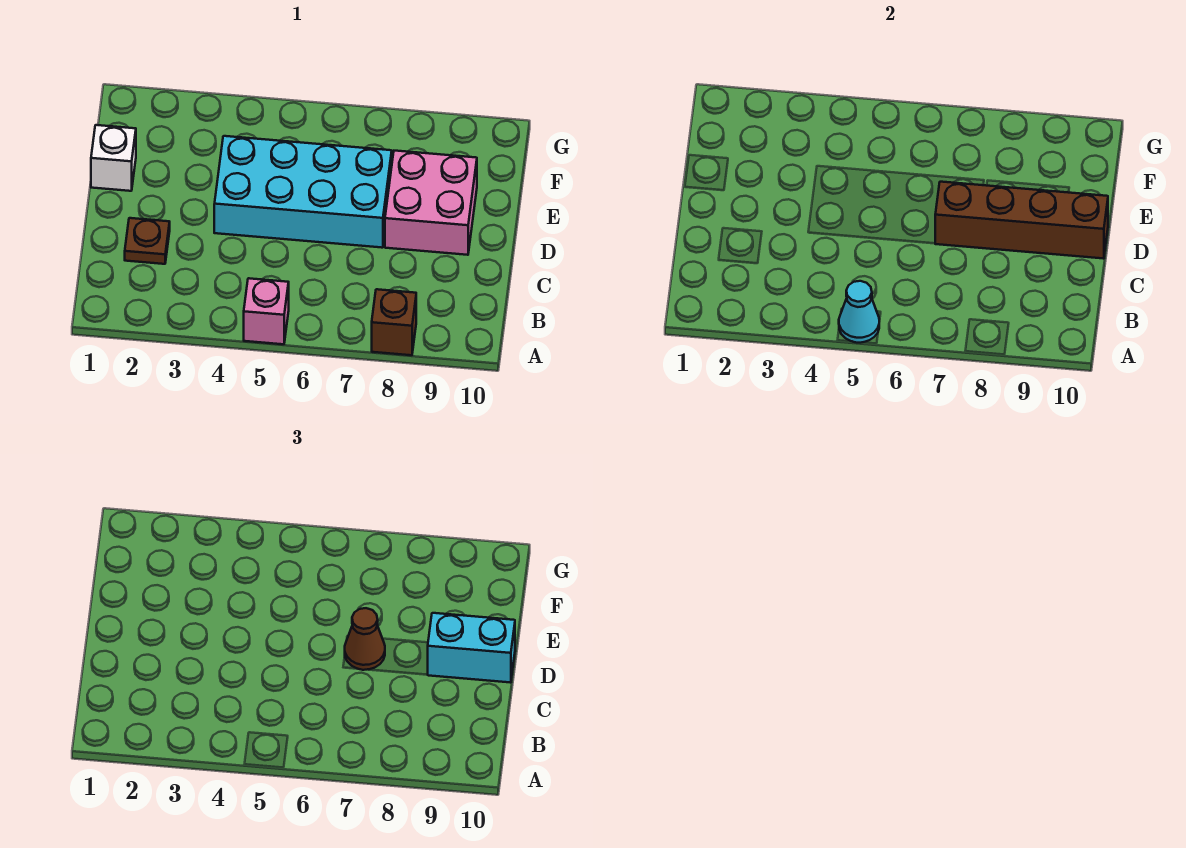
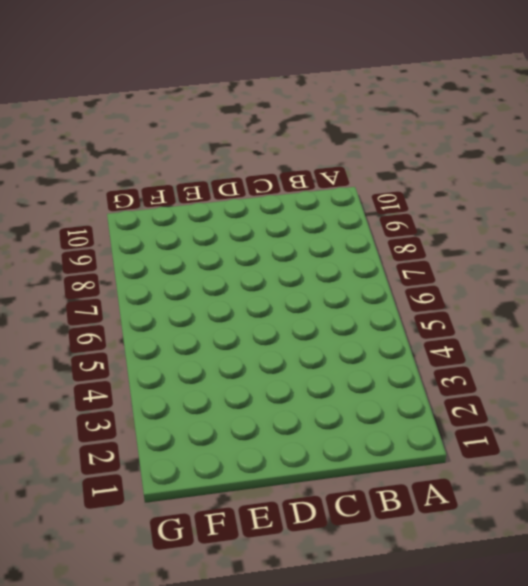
none -> pink brick A5 level 1
none -> brown brick A8 level 1

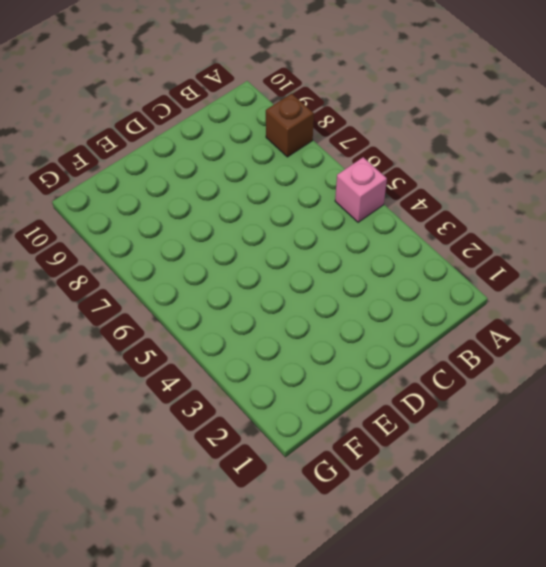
none -> brown plate C2 level 1
none -> cyan brick D4:E7 level 1

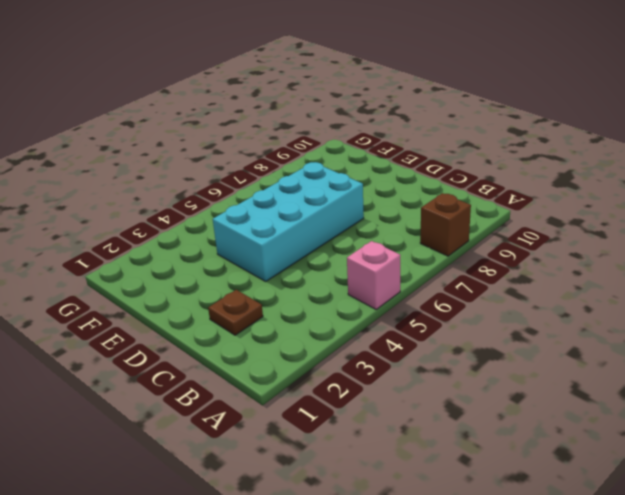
none -> pink brick D8:E9 level 1
none -> white brick E1 level 1

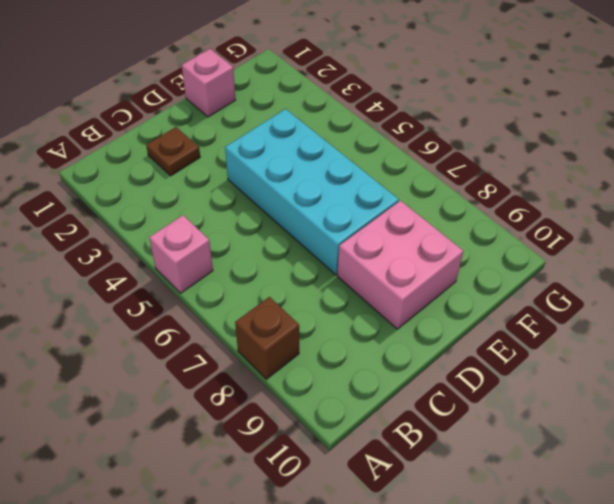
pink brick E1 level 1 -> white brick E1 level 1
none -> cyan cone A5 level 2
none -> brown brick D7:D10 level 2

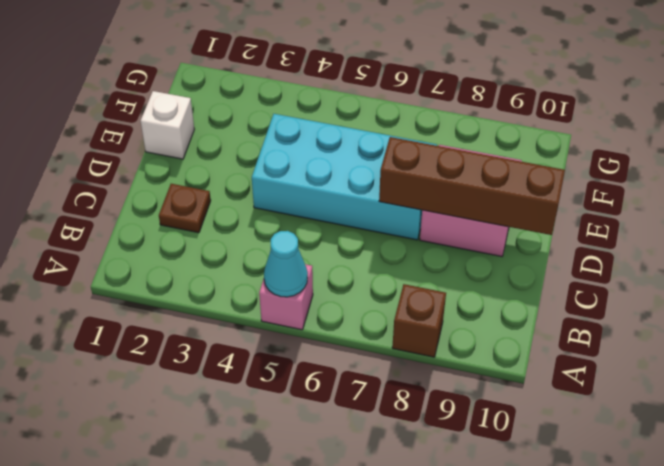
none -> brown cone D7 level 3
none -> cyan brick D9:D10 level 3

